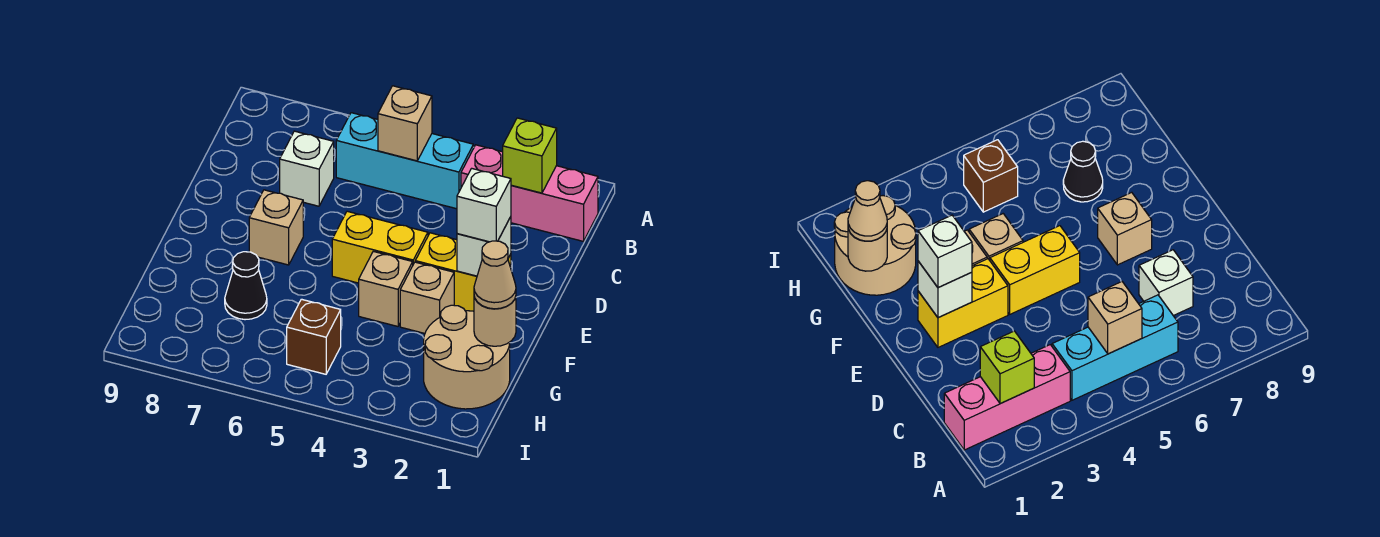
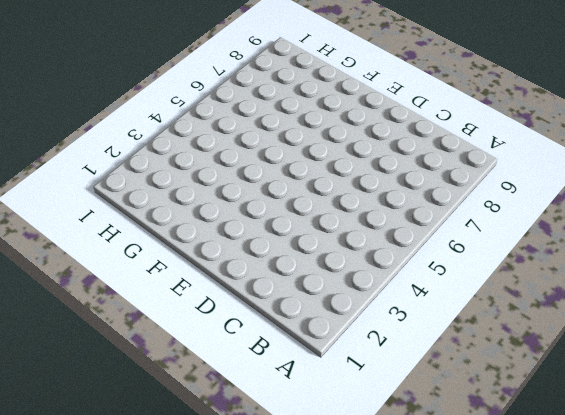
none -> pink brick B1:B3 level 1
none -> cyan brick B4:B6 level 1
none -> white brick C7 level 1

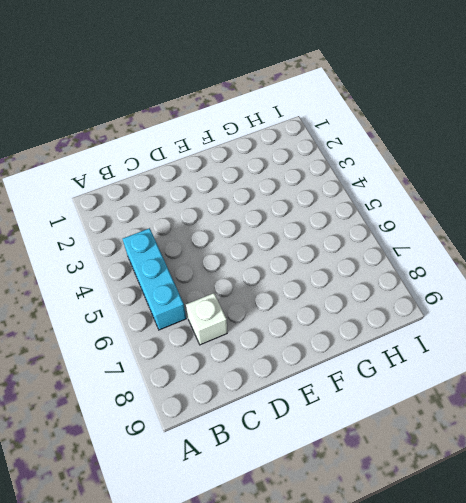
none -> pink brick B1:B3 level 1
none -> yellow brick E2:E3 level 1
none -> yellow brick E4:E5 level 1

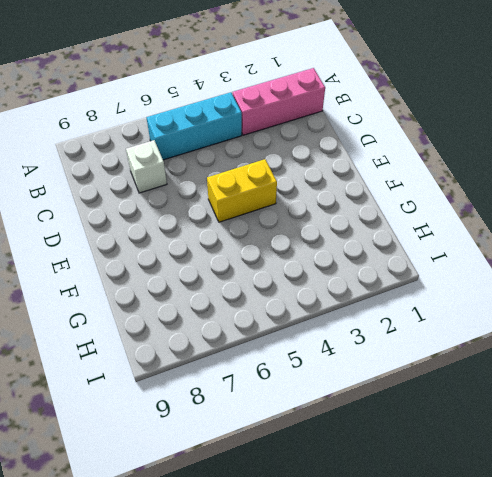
none -> yellow brick E2:E3 level 1
none -> tan brick E7 level 1
none -> tan brick F3 level 1

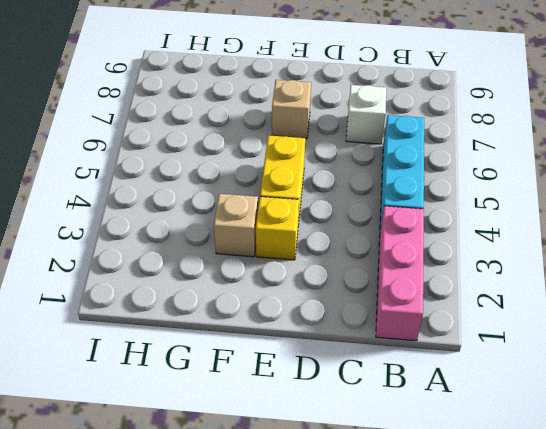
yellow brick E3 level 1 -> yellow brick E2:E3 level 1
none -> tan brick F4 level 1
none -> tan round brick G1:H2 level 1
none -> black cone G7 level 1

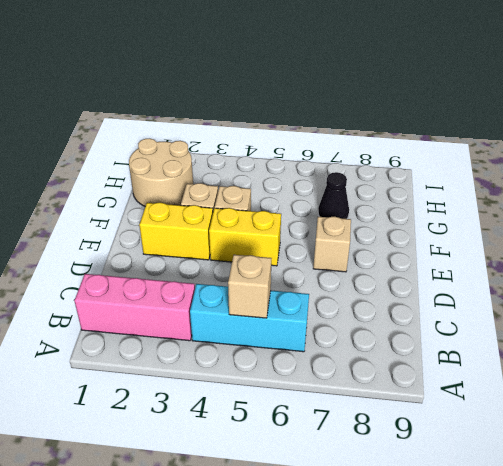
none -> white brick C7 level 1
none -> brown brick H5 level 1
none -> lime brick B2 level 2

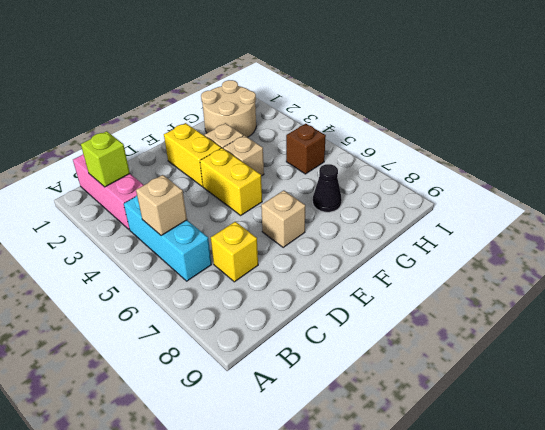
yellow brick C7 level 1 -> white brick C7 level 1
none -> white brick E2 level 2
none -> tan round brick G1 level 2
none -> white brick E2 level 3

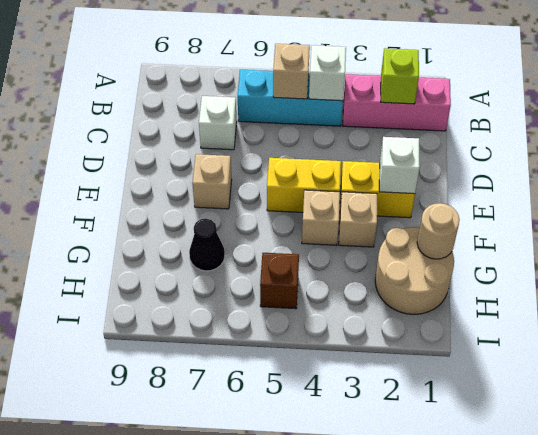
white brick B4 level 2 -> white brick E2 level 3
none -> tan cone G1 level 3

